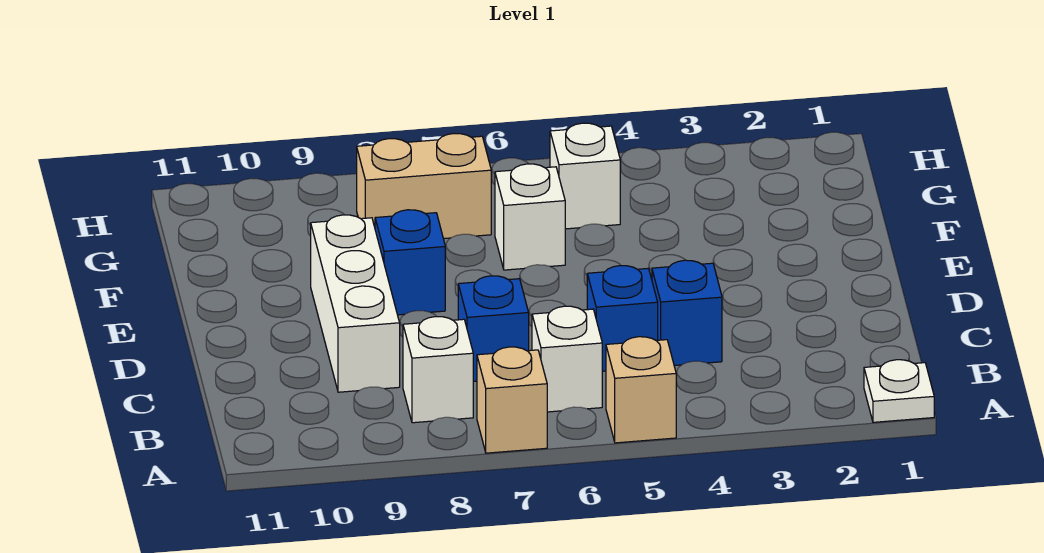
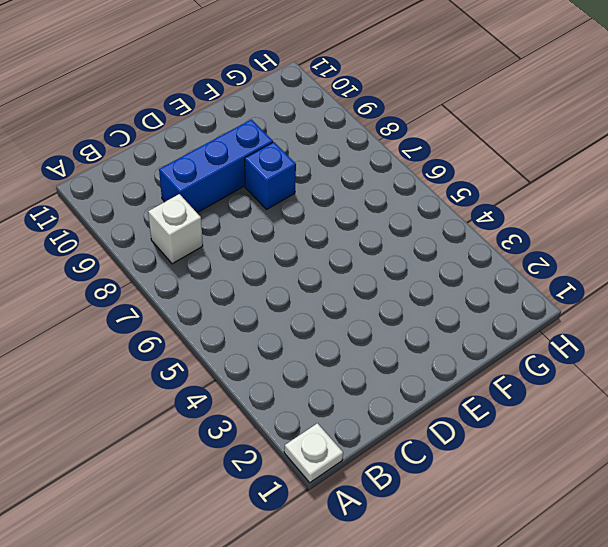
blue brick C9:E9 level 1 -> white brick C9:E9 level 1
none -> tan brick A5 level 1
none -> tan brick A7 level 1
none -> white brick B6 level 1

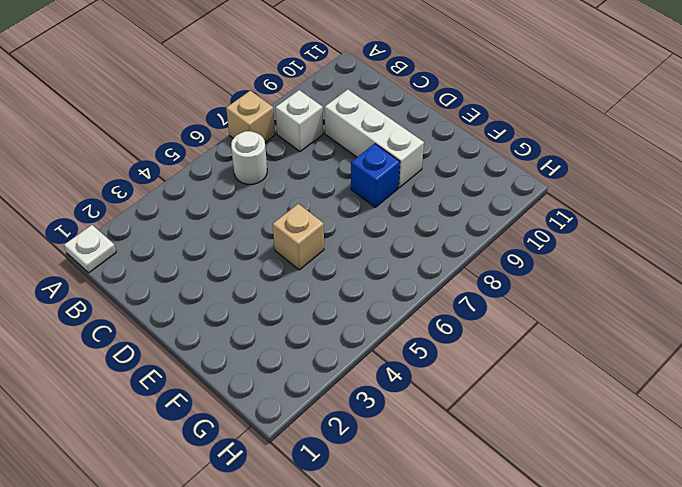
white round brick B6 level 1 -> white brick B6 level 1
tan brick E5 level 1 -> tan brick A5 level 1
none -> blue brick C4 level 1
none -> blue brick C5 level 1
none -> blue brick C7 level 1

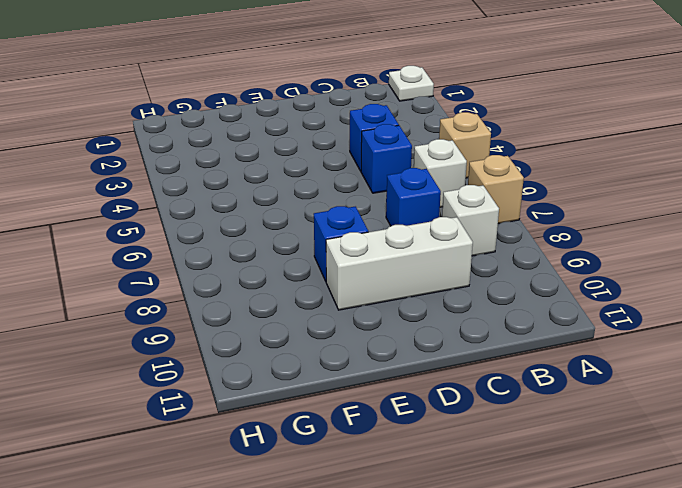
none -> white brick F6 level 1
none -> white brick G5 level 1
none -> tan brick G7:G8 level 1

